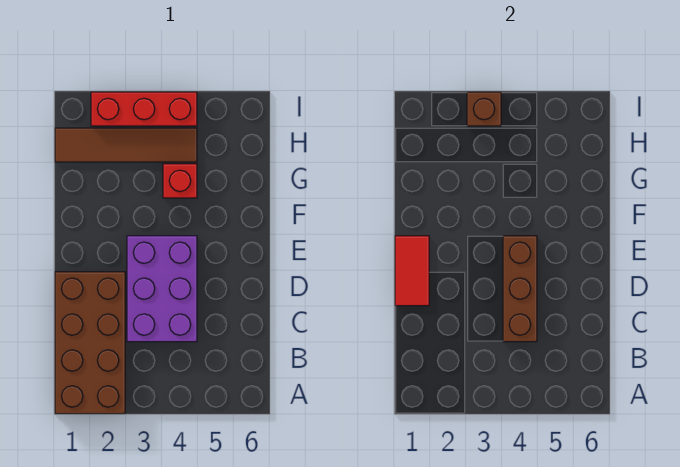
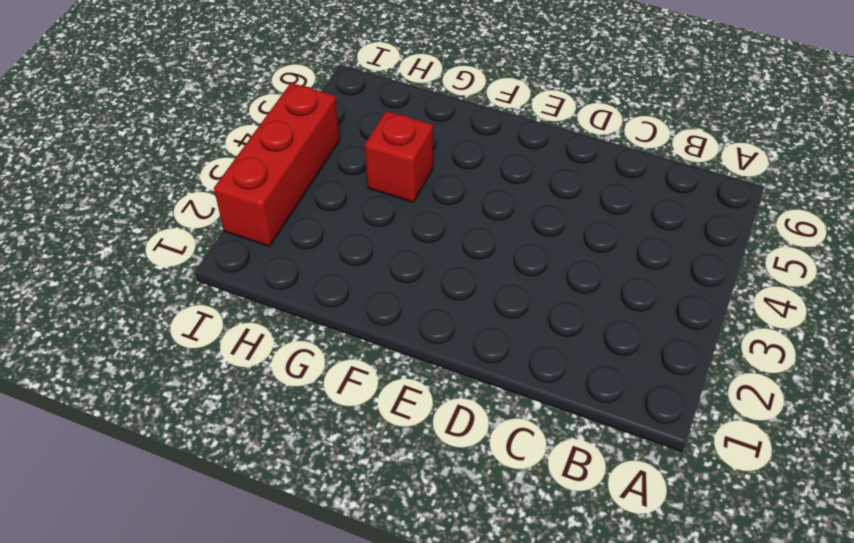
none -> brown brick A1:D2 level 1
none -> purple brick C3:E4 level 1

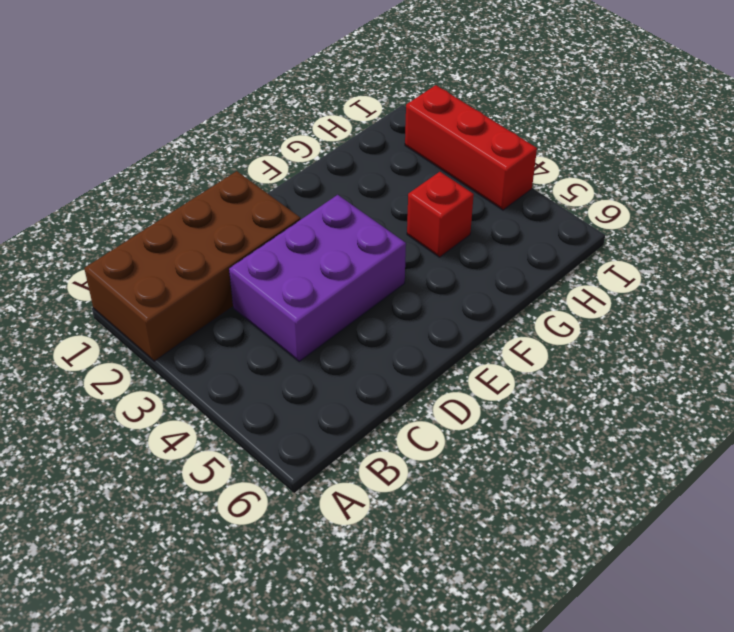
none -> brown tile H1:H4 level 1
none -> brown brick C4:E4 level 2

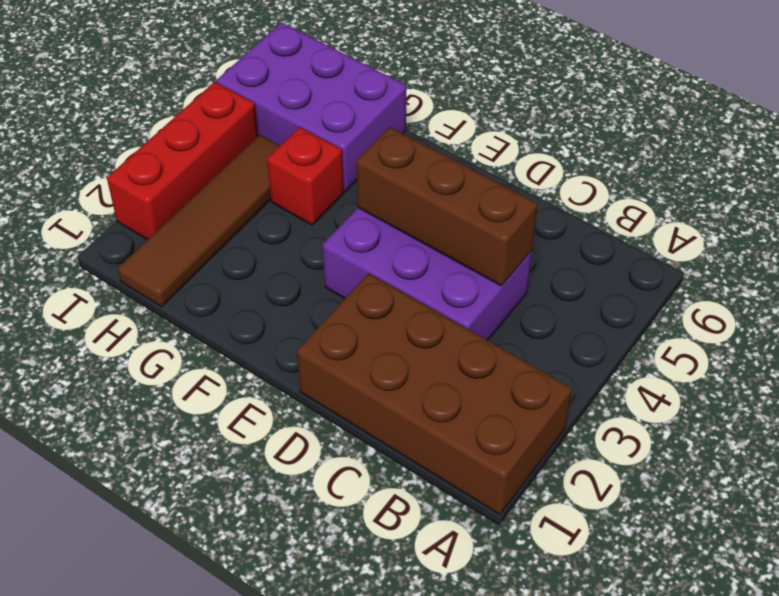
purple brick G5:I6 level 1 -> none
none -> red tile D1:E1 level 2
none -> brown brick I3 level 2

